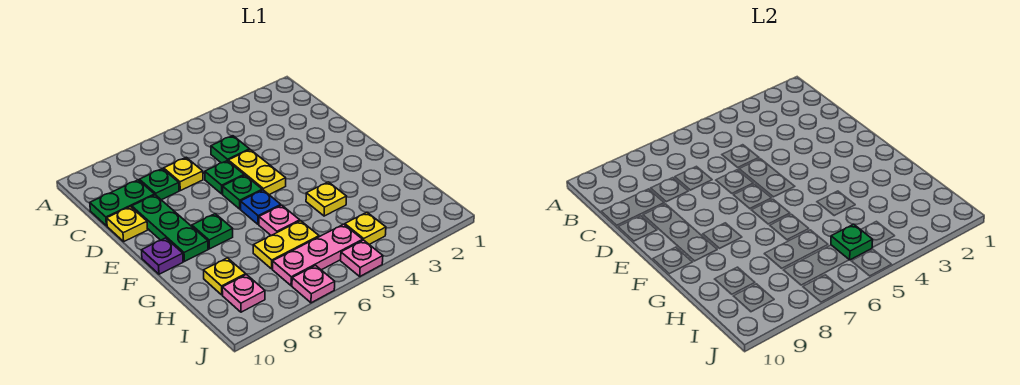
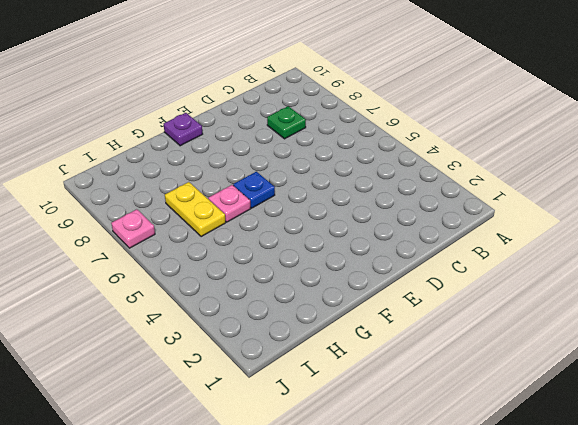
none -> green plate C5 level 1
none -> yellow plate C7 level 1
none -> green plate C9:C10 level 1

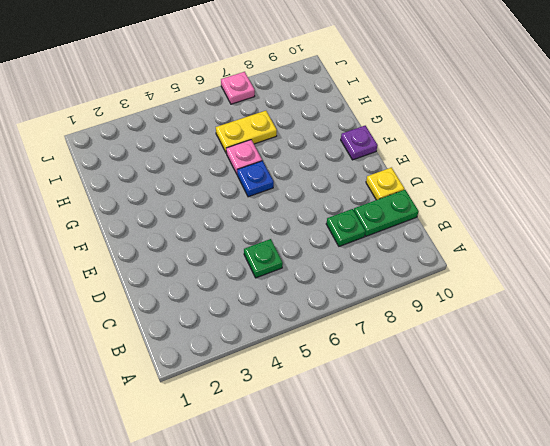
none -> yellow plate C7 level 1
none -> yellow plate D5:E5 level 1
none -> green plate D6 level 1

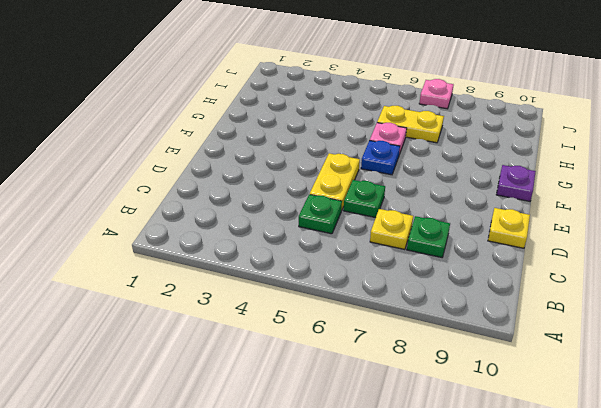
none -> green plate C9:C10 level 1
none -> green plate D9:F9 level 1
none -> green plate E6 level 1

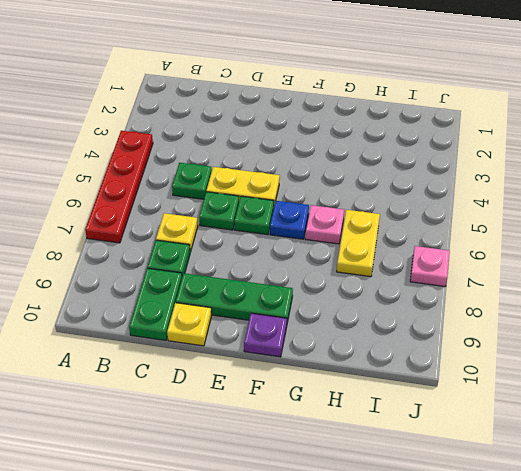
red plate A4:A7 level 1 -> none
none -> green plate F8 level 1
none -> yellow plate G4 level 1
none -> yellow plate H9 level 1

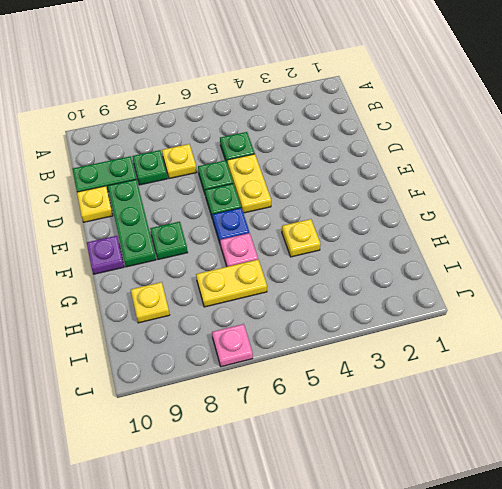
none -> yellow plate I4 level 1
none -> pink plate I5:I7 level 1
none -> pink plate I9 level 1

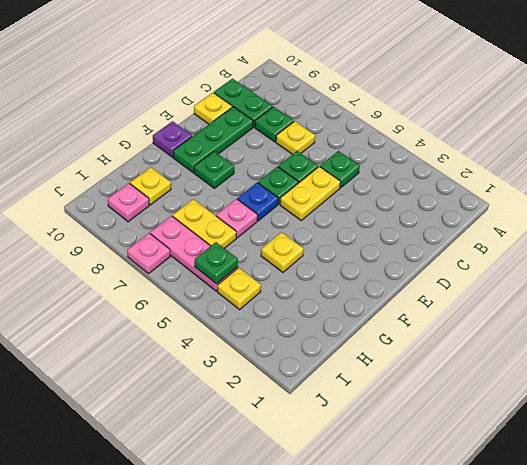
none -> pink plate J5 level 1

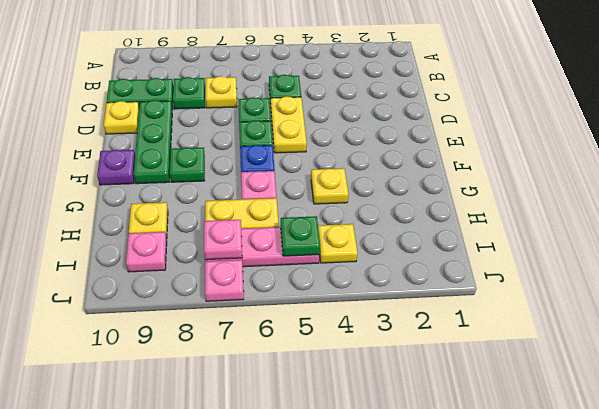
pink plate I7 level 2 -> pink plate J5 level 1

